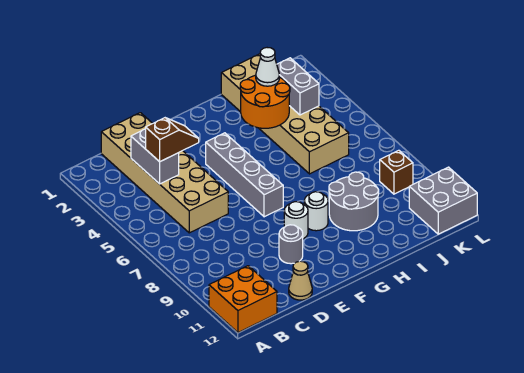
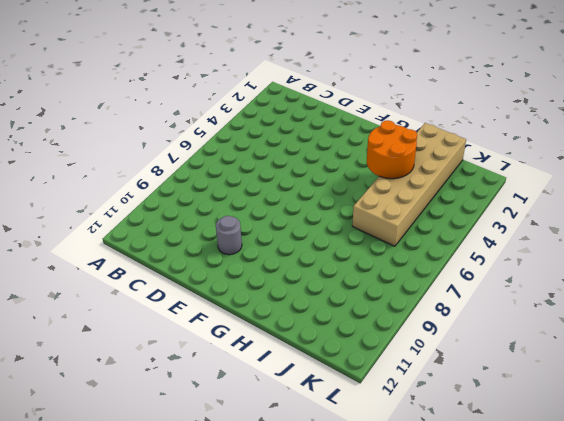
none -> orange brick A11:B12 level 1
none -> tan brick C1:D6 level 1
none -> tan cone D12 level 1

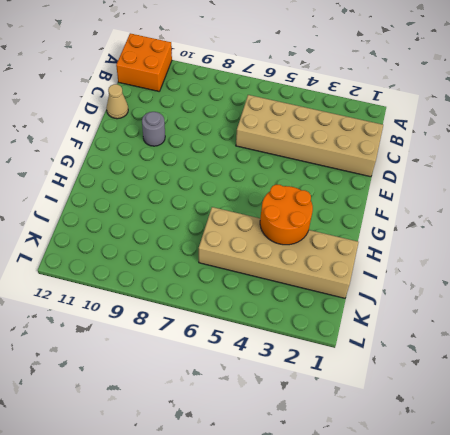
none -> grey brick F4:F7 level 1
none -> white round brick F9 level 1
none -> white round brick G9 level 1

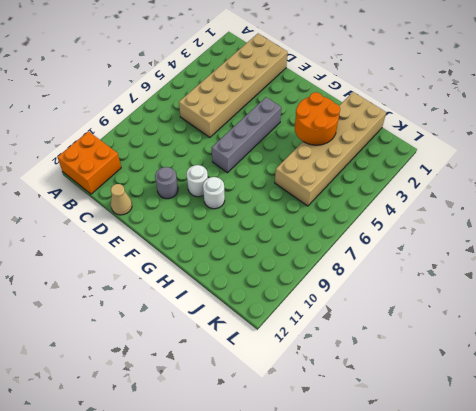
none -> grey round brick H9:I10 level 1
none -> brown brick K9 level 1
none -> grey brick K11:L12 level 1

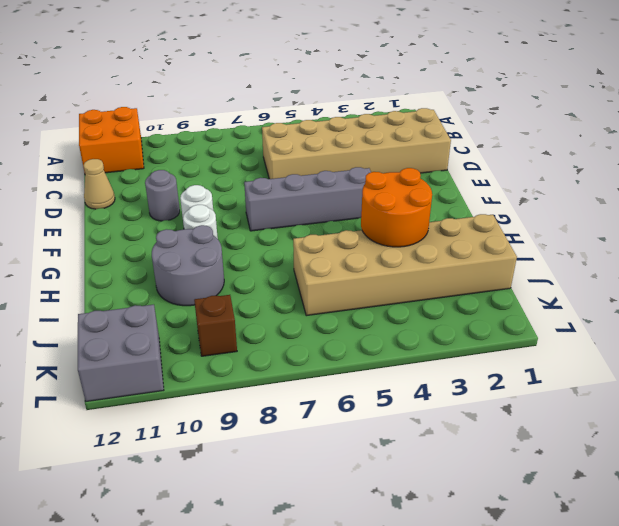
none -> grey brick C3:C4 level 2
none -> grey brick J3:J4 level 2
none -> brown slope C4:D4 level 3 top C

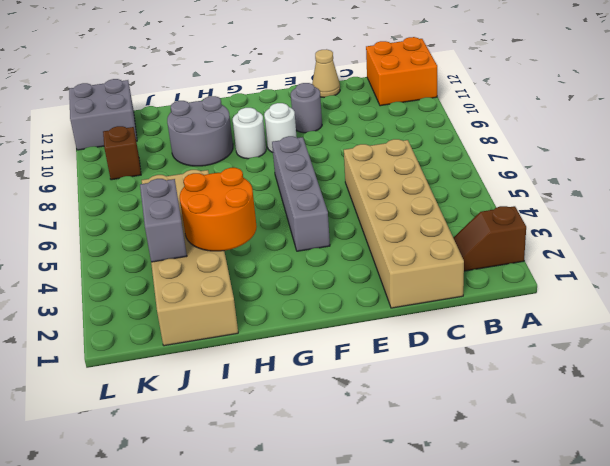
brown slope A2:B2 level 1 top A -> brown slope C4:D4 level 3 top C
none -> grey brick C3:C4 level 2
none -> white cone I3 level 3

